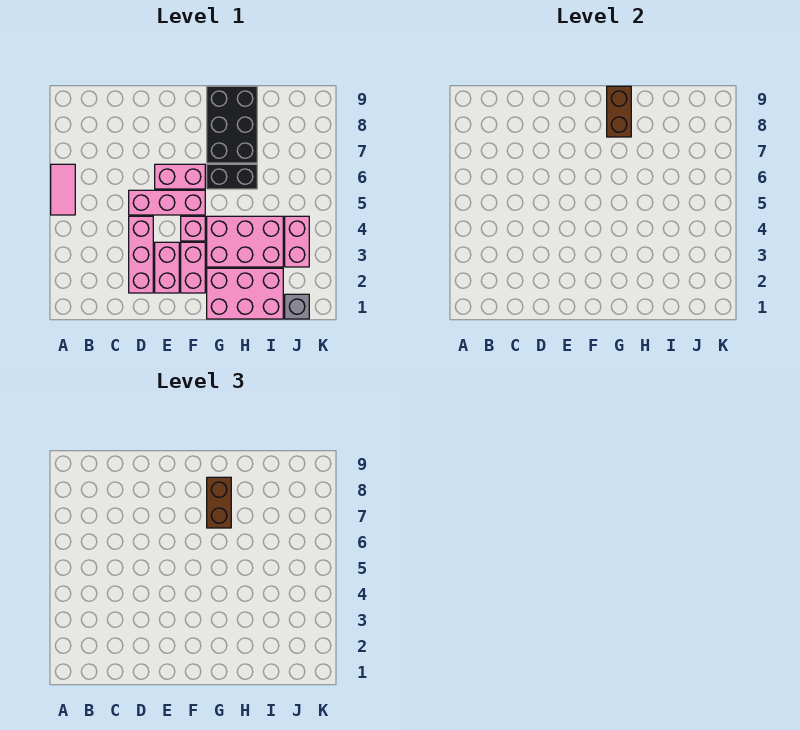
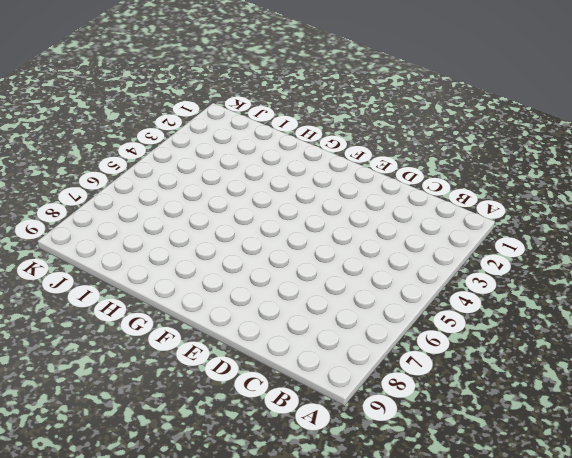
none -> pink tile A5:A6 level 1
none -> pink brick D2:D4 level 1
none -> pink brick D5:F5 level 1

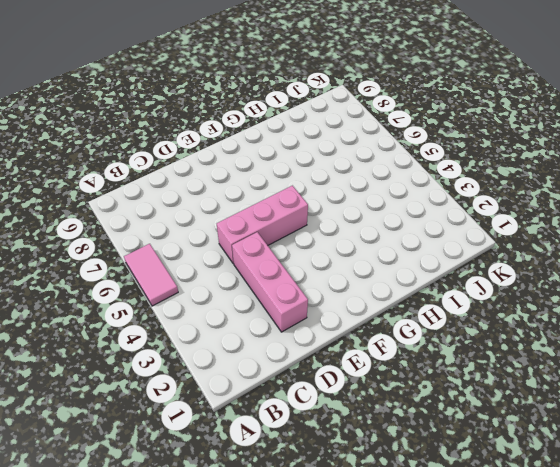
none -> pink brick E2:E3 level 1
none -> pink brick E6:F6 level 1
none -> pink brick F2:F3 level 1

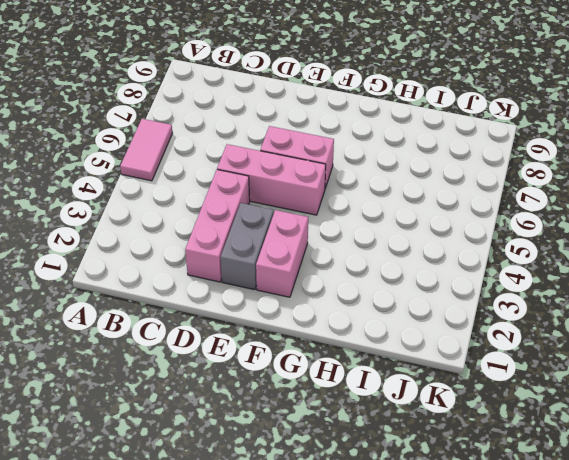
grey brick E2:E3 level 1 -> pink brick E2:E3 level 1
none -> pink brick F4 level 1
none -> pink brick G1:I2 level 1
none -> pink brick G3:I4 level 1

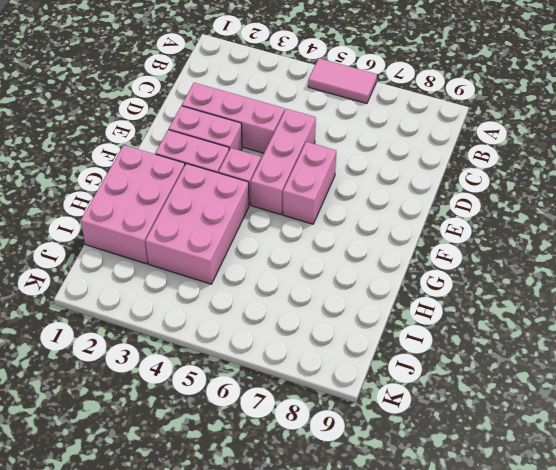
none -> black brick G6:H6 level 1
none -> black brick G7:H9 level 1
none -> grey brick J1 level 1

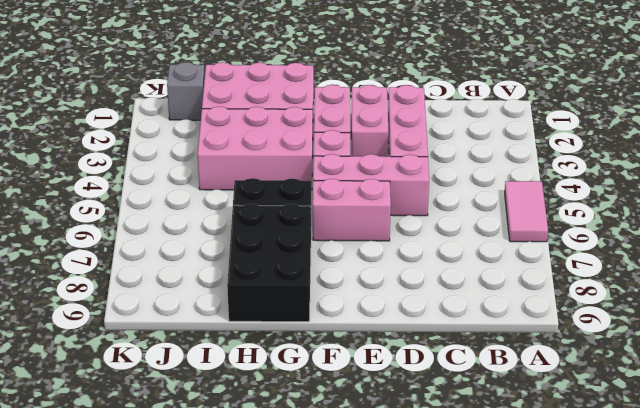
none -> pink brick J3:J4 level 1
none -> brown brick G8:G9 level 2
none -> brown brick G7:G8 level 3

